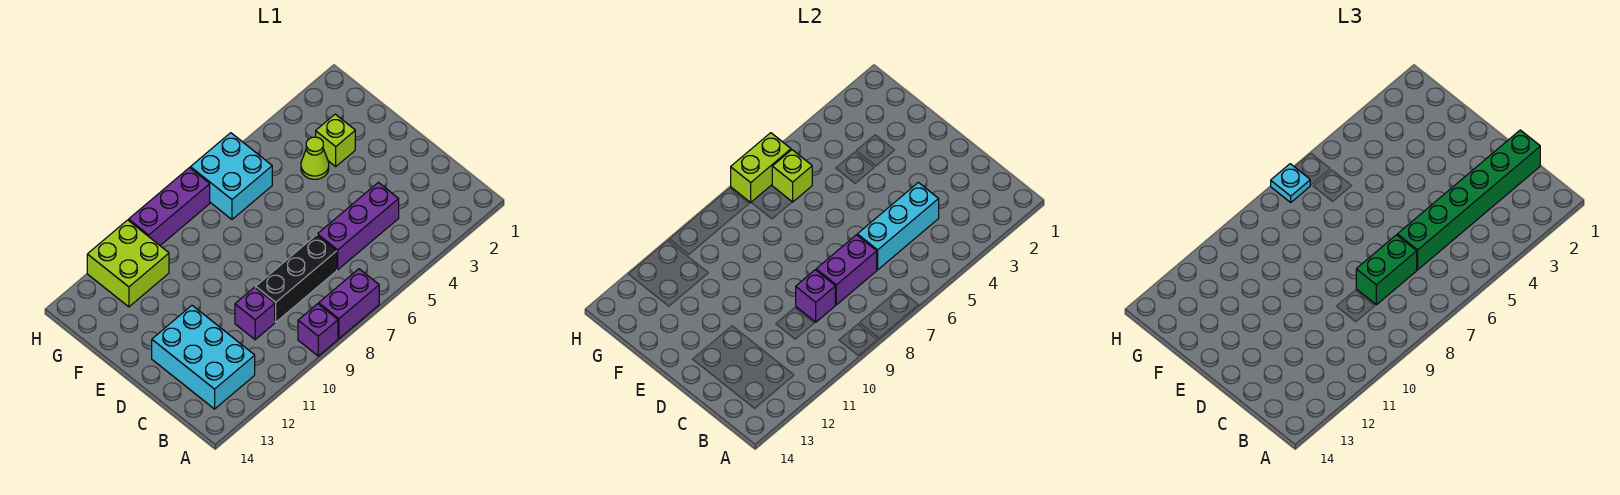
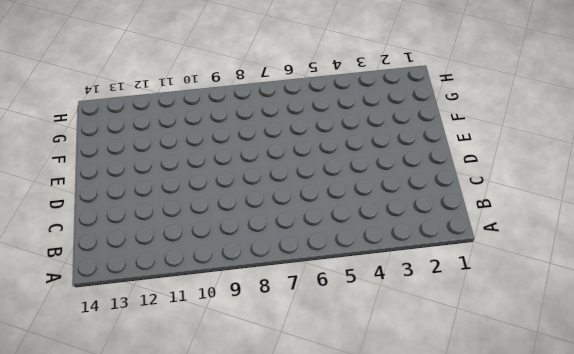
none -> purple brick A7:A8 level 1
none -> purple brick A9 level 1
none -> cyan brick B12:D13 level 1

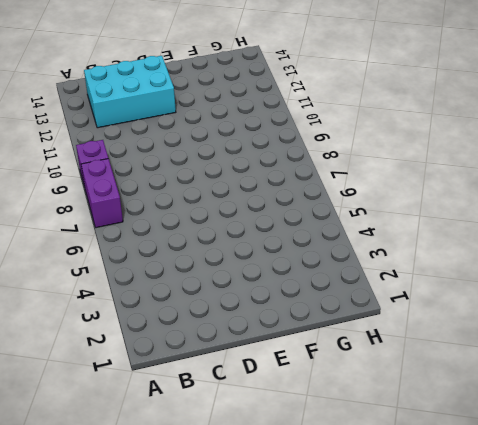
none -> purple brick C4:C6 level 1
none -> black brick C7:C9 level 1
none -> purple brick C10 level 1

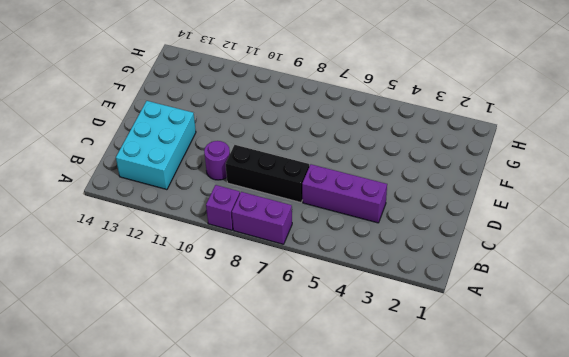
purple round brick C10 level 1 -> purple brick C10 level 1
none -> lime brick F3 level 1
none -> lime cone F4 level 1
none -> cyan brick G6:H7 level 1

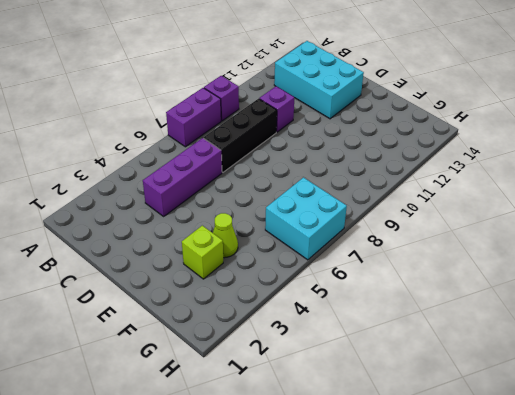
none -> lime brick G11:H12 level 1
none -> purple brick H8:H10 level 1
none -> cyan brick C4:C6 level 2

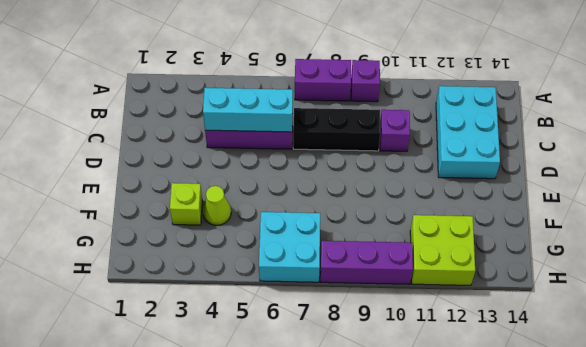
none -> purple brick C7:C8 level 2
none -> purple brick C9 level 2
none -> lime brick G6 level 2

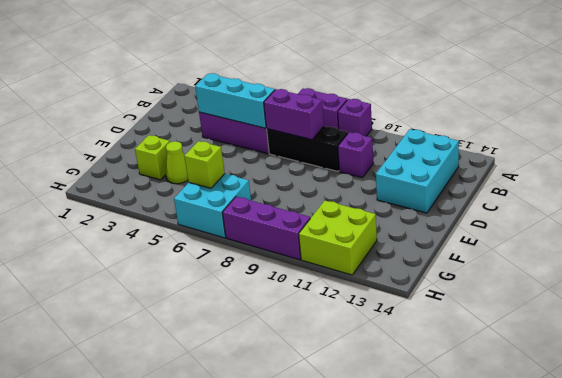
none -> purple brick C9 level 2
none -> lime brick H6:H7 level 2
none -> green brick C1:C6 level 3

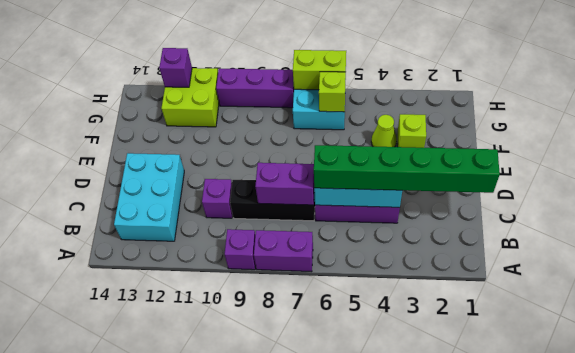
purple brick H12 level 2 -> purple brick C9 level 2
none -> green brick C7:C8 level 3
none -> cyan plate H7 level 3

